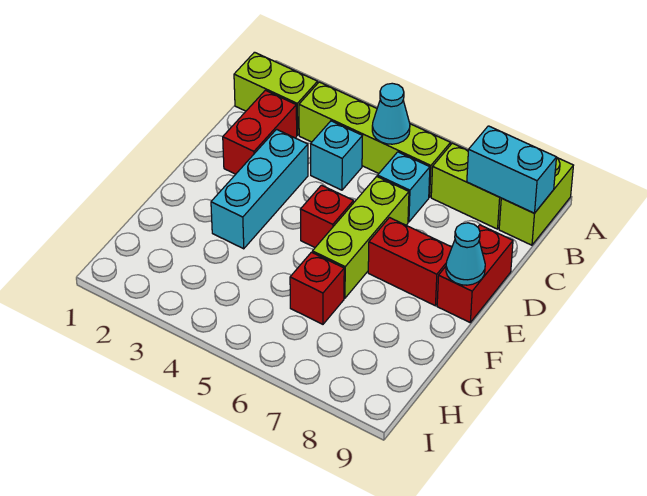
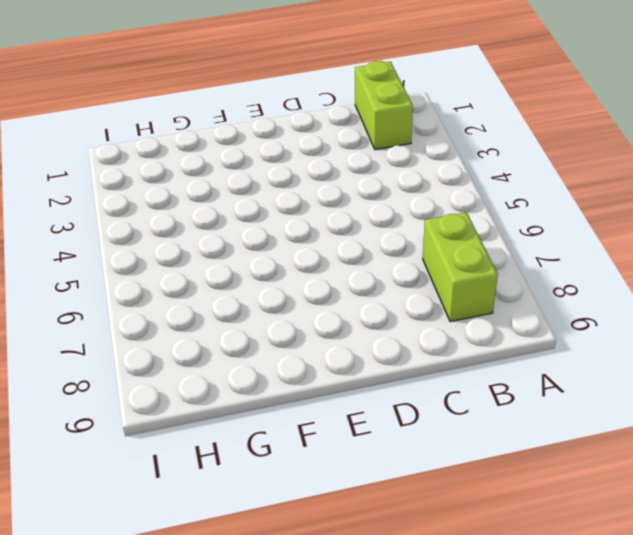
none -> lime brick A9:B9 level 1
none -> lime brick B3:B6 level 1
none -> red brick C2:D2 level 1

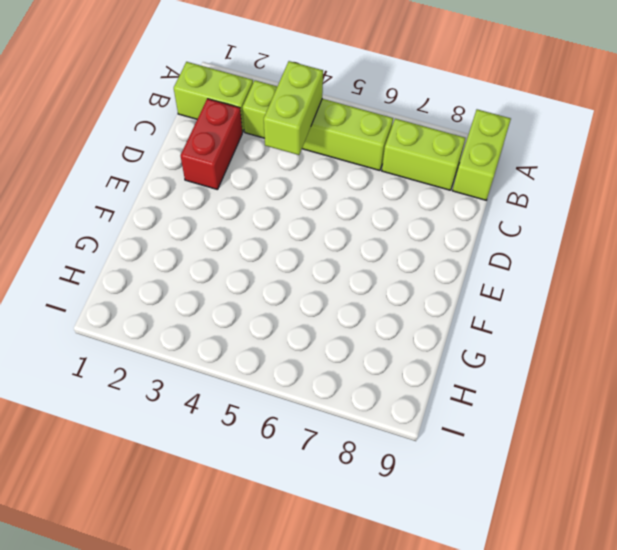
lime brick B4:C4 level 2 -> none
none -> cyan brick C4 level 1
none -> cyan brick C6 level 1
none -> cyan brick D3:F3 level 1

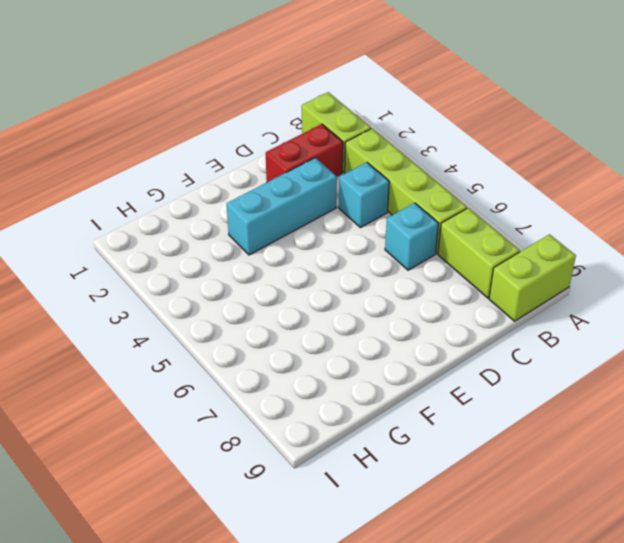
none -> lime brick D6:F6 level 1
none -> red brick D9:E9 level 1
none -> red brick E5 level 1

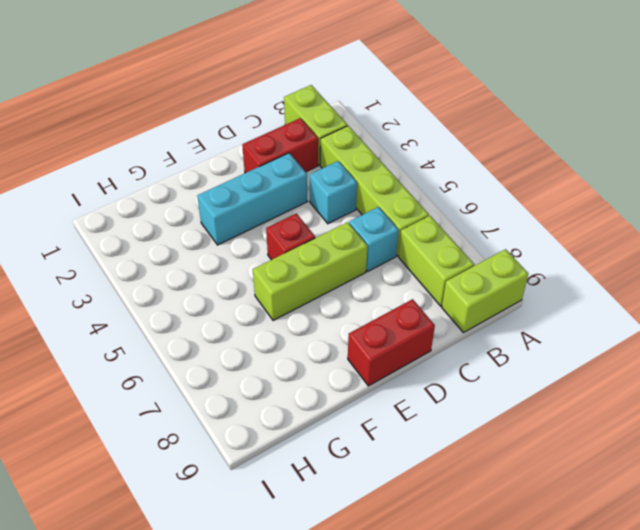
none -> red brick E7:E8 level 1
none -> red brick G6 level 1
none -> cyan cone B5 level 2

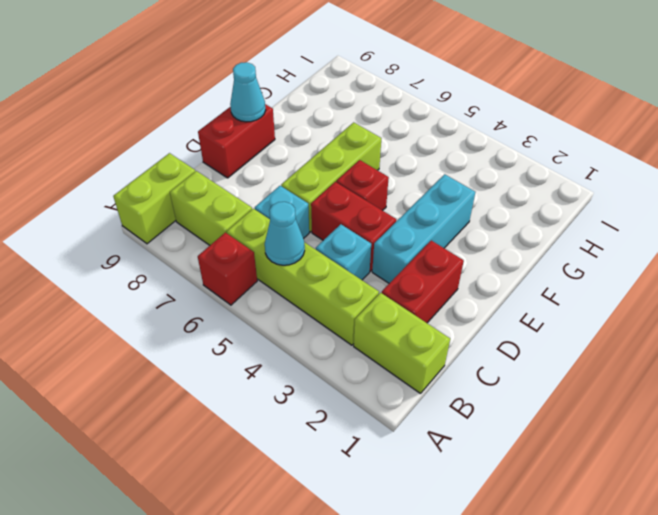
red brick A6 level 1 -> red brick G6 level 1
red brick D4:D5 level 1 -> red brick E7:E8 level 1
none -> cyan brick B8:B9 level 2

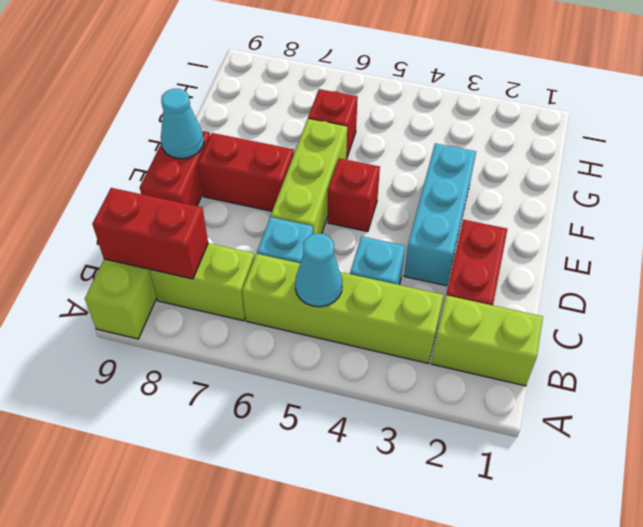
red brick B8:B9 level 2 -> cyan brick B8:B9 level 2

